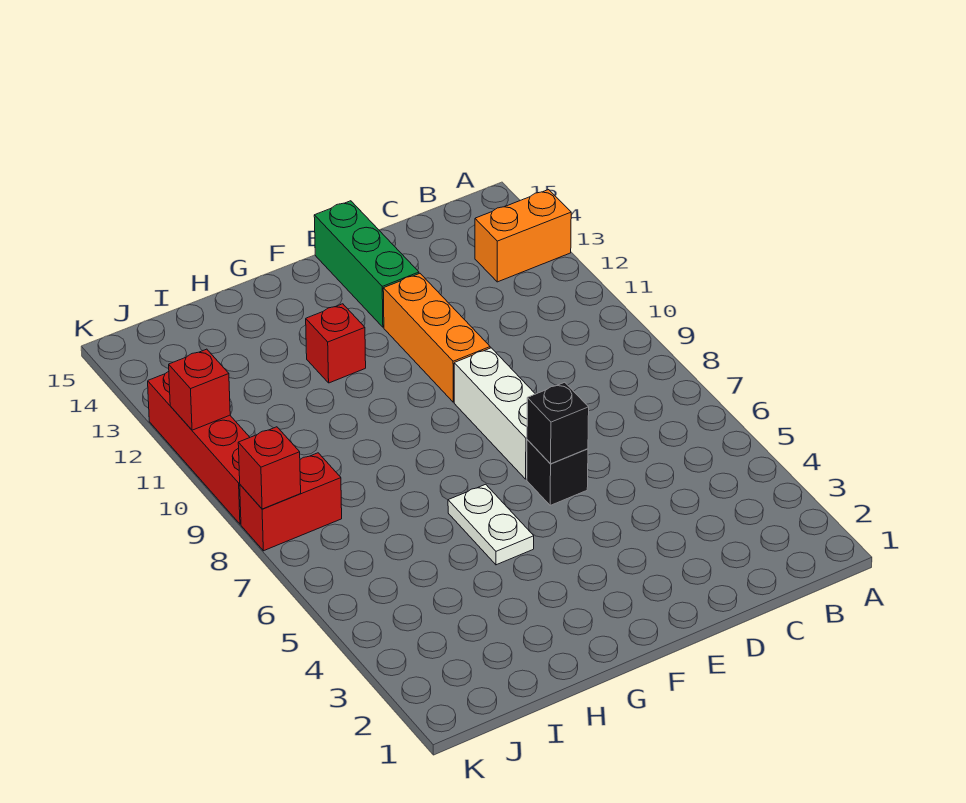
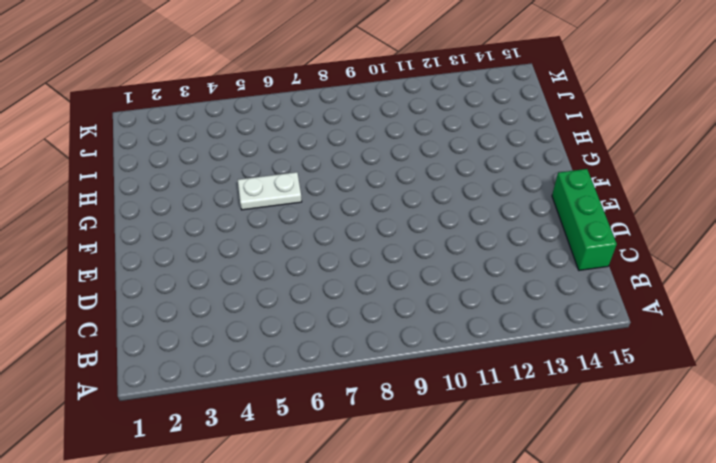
green brick C15:E15 level 1 -> green brick E13:E15 level 1
none -> orange brick A13:B13 level 1
none -> black brick E6 level 1
none -> white brick E7:E9 level 1

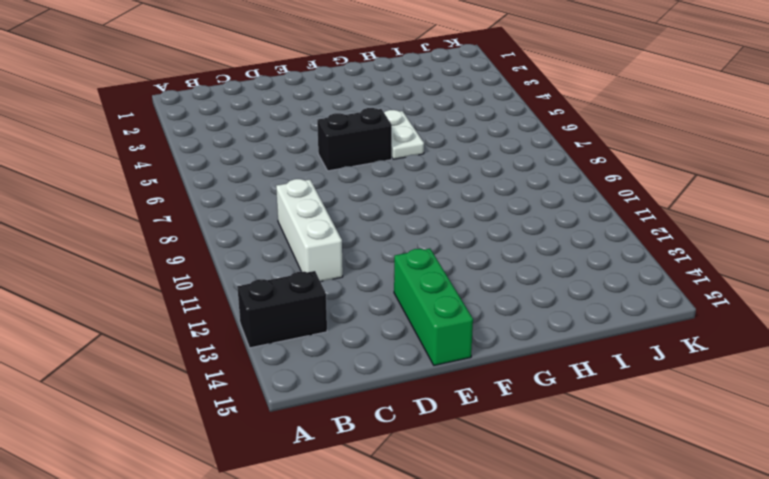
black brick A13:B13 level 1 -> orange brick A13:B13 level 1
white brick C9:C11 level 1 -> white brick E7:E9 level 1
black brick E6:F6 level 1 -> black brick E6 level 1
none -> orange brick E10:E12 level 1
none -> red brick G12 level 1
none -> red brick J8:K8 level 1

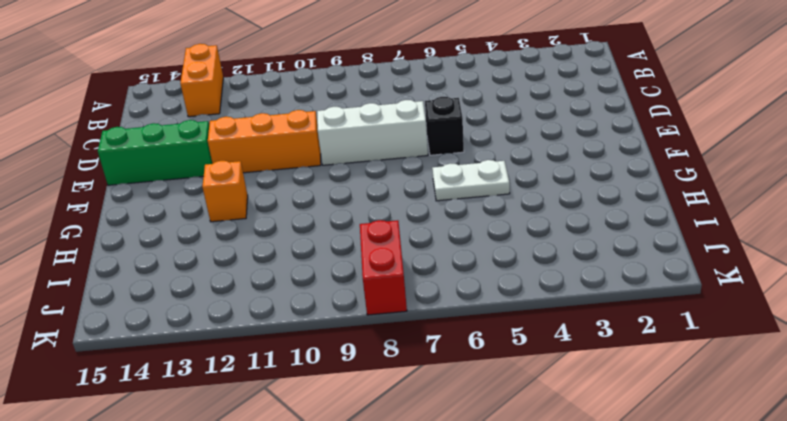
orange brick G12 level 1 -> red brick G12 level 1
none -> red brick K9:K12 level 1
none -> black brick E6 level 2
none -> red brick K8 level 2

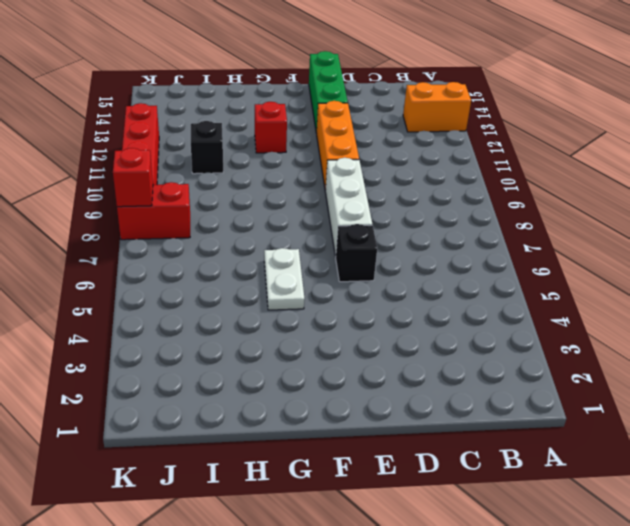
black brick I11 level 1 -> black brick E6 level 2
none -> red brick K11 level 2

